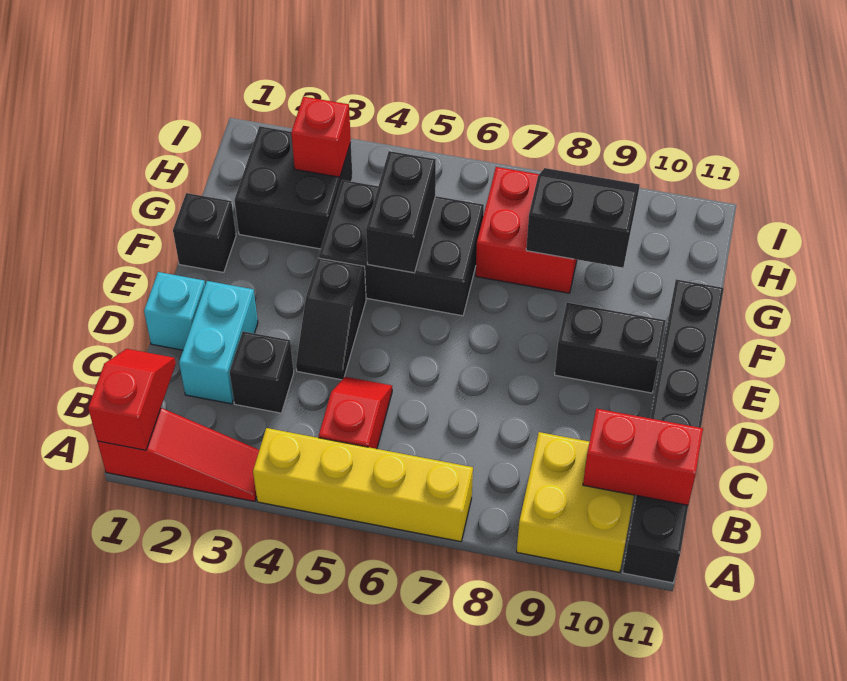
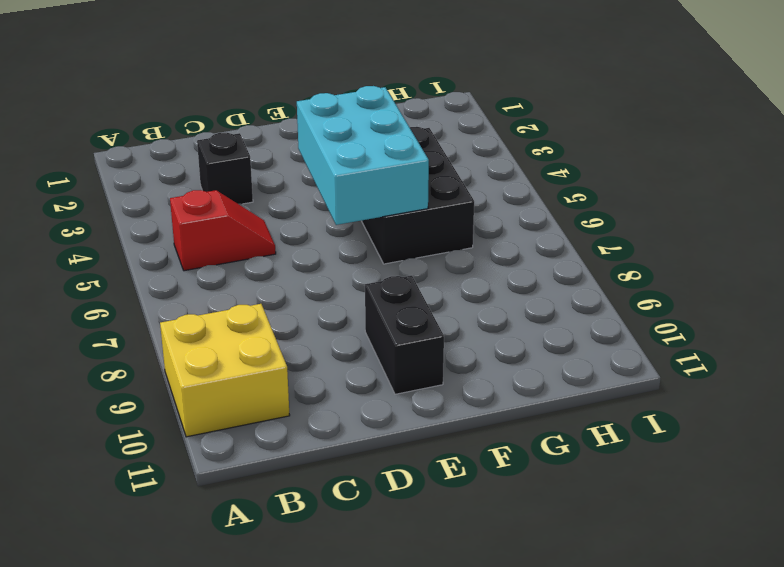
cyan brick E4:F6 level 2 -> black brick F5:G5 level 2
none -> red slope A1:A3 level 1 top 1
none -> yellow brick A4:A7 level 1
none -> black brick A11:F11 level 1

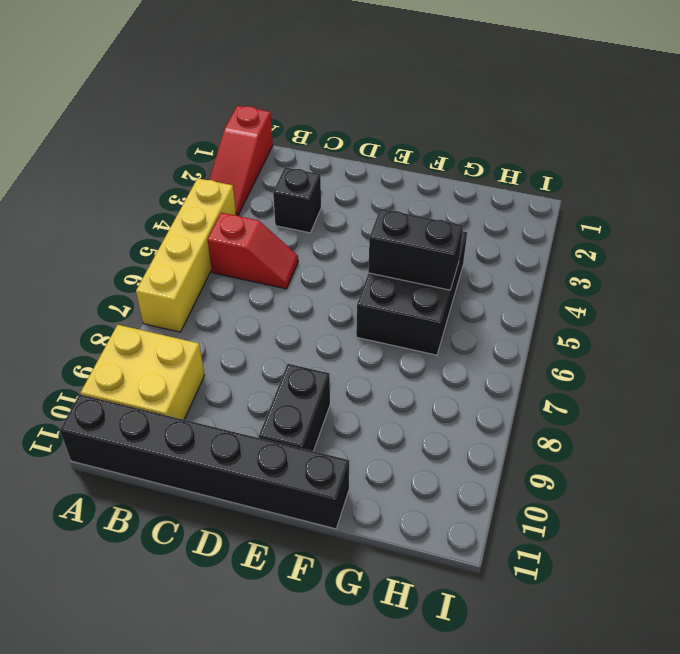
none -> cyan brick C2:D2 level 1
none -> cyan brick D1 level 1
none -> black slope D4:E4 level 1 top E

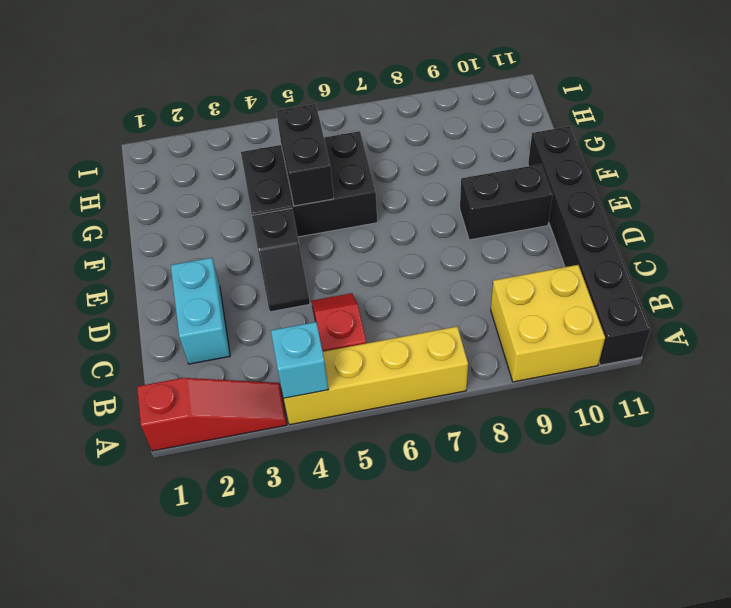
cyan brick A4 level 2 -> cyan brick D1 level 1
none -> black brick C3 level 1
none -> black brick F1 level 1
none -> black brick G2:H3 level 1

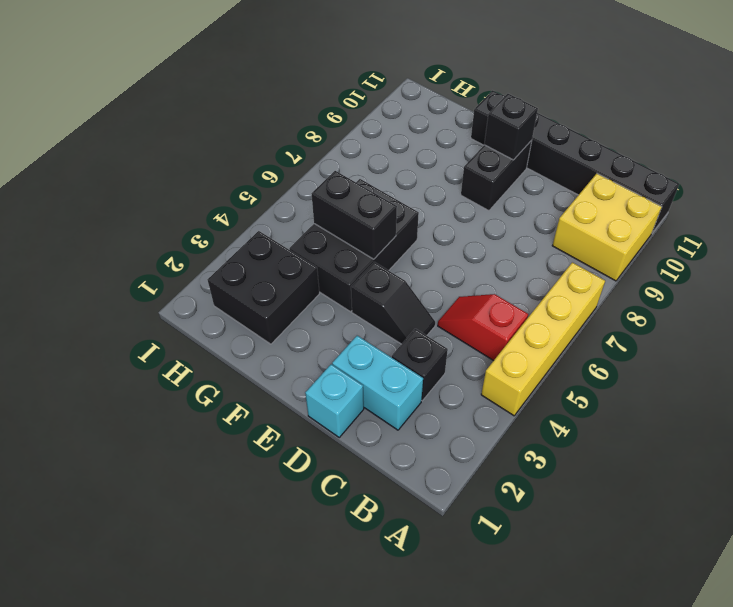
black brick E10 level 2 -> black brick F1 level 1
none -> red slope A1:A3 level 1 top 1
none -> red brick G7:H8 level 1
none -> red slope A1:B1 level 2 top A

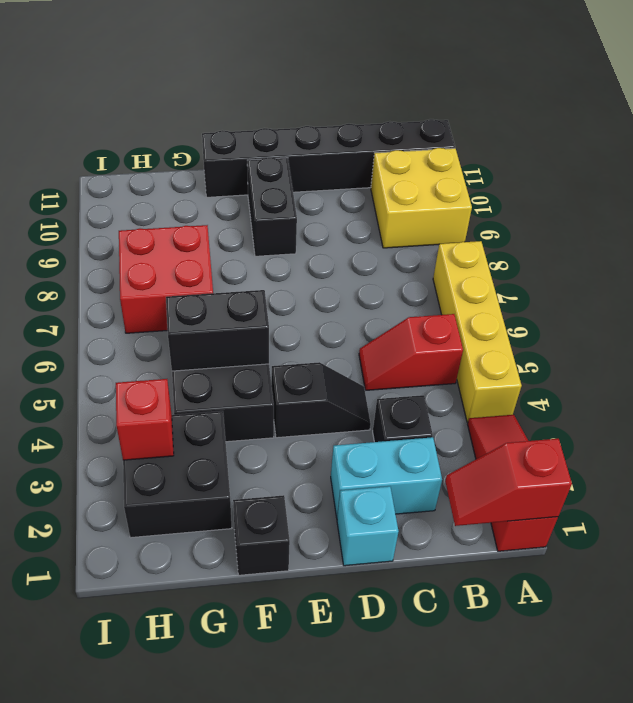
none -> red brick B10:B11 level 2
none -> black slope G8:H9 level 2 top G

